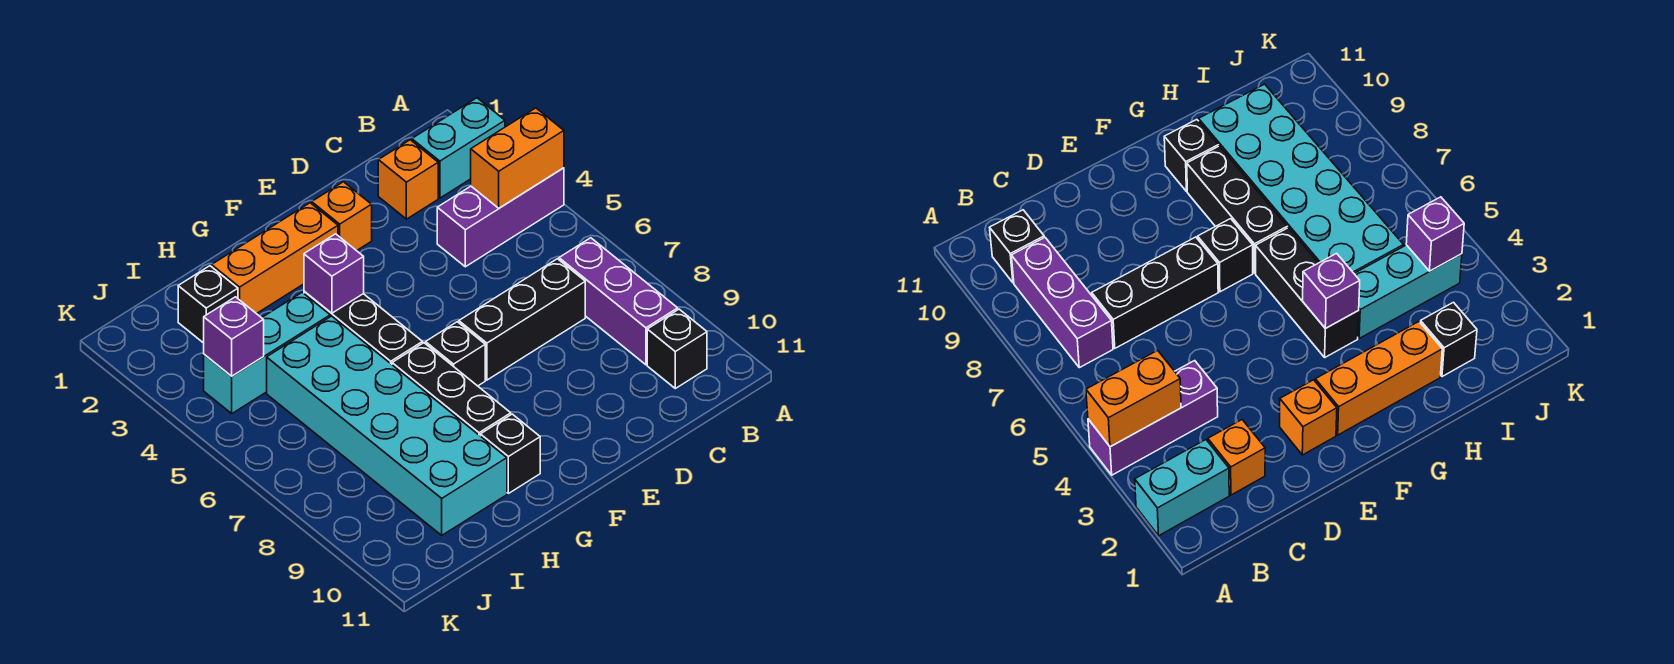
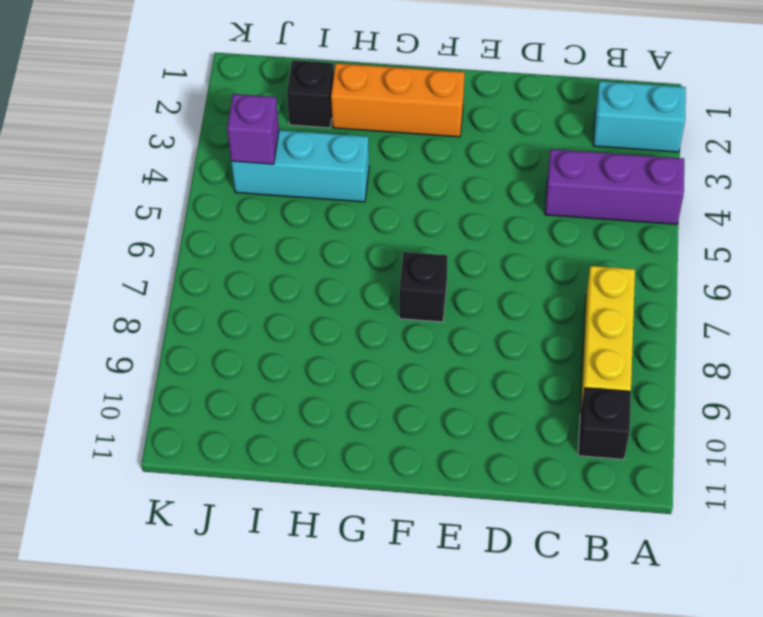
yellow brick B7:B9 level 1 -> purple brick B7:B9 level 1
none -> orange brick C2 level 1
none -> black brick C7:E7 level 1
none -> orange brick E2 level 1

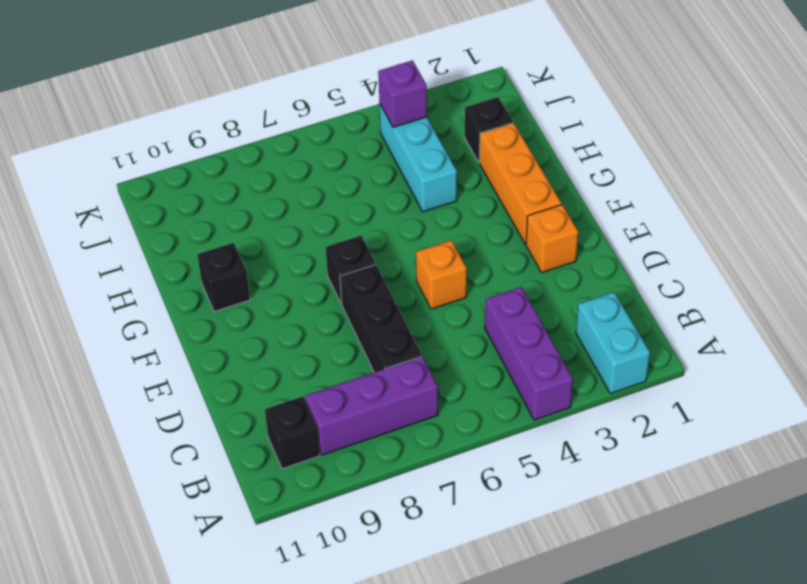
orange brick E5 level 1 -> orange brick C2 level 1
none -> black brick G4:G6 level 1
none -> black brick G7:G9 level 1
none -> cyan brick H5:I10 level 1

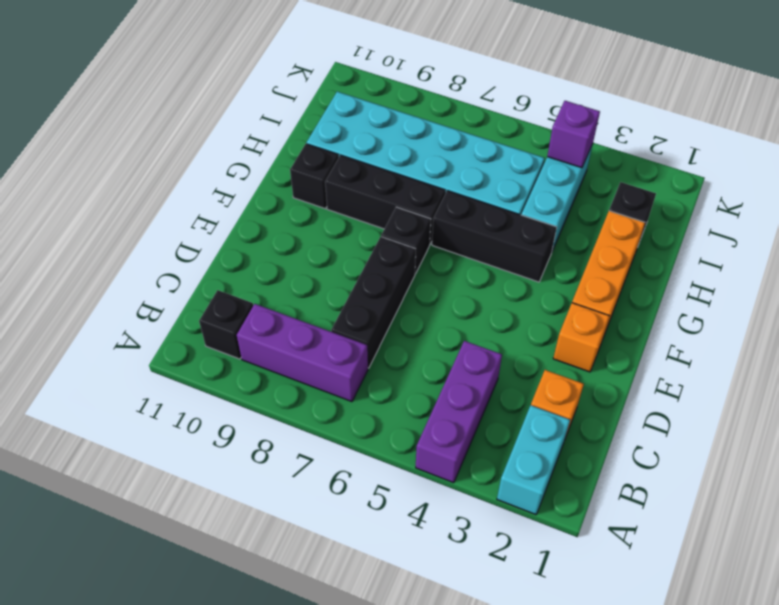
none -> orange brick A4:B4 level 2
none -> purple brick G4 level 2

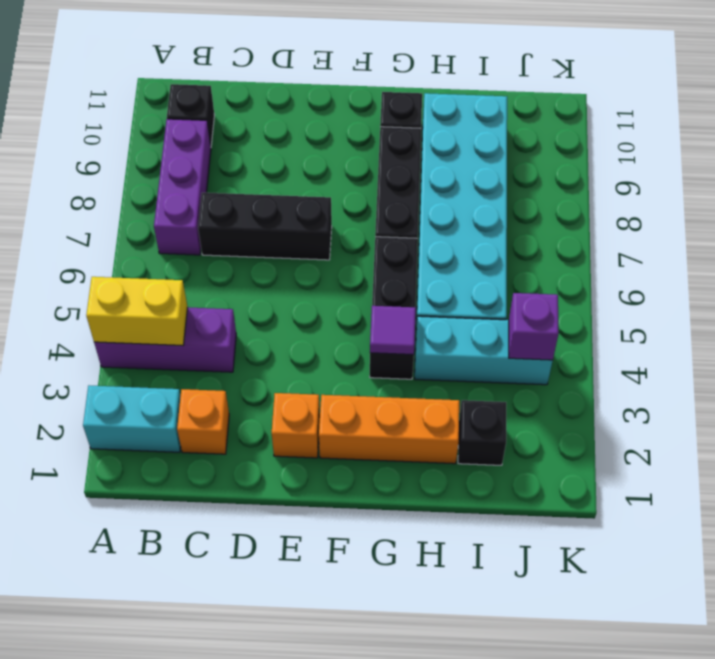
yellow brick A4:B4 level 2 -> orange brick A4:B4 level 2
purple tile G4 level 2 -> purple brick G4 level 2
none -> black brick F7 level 1

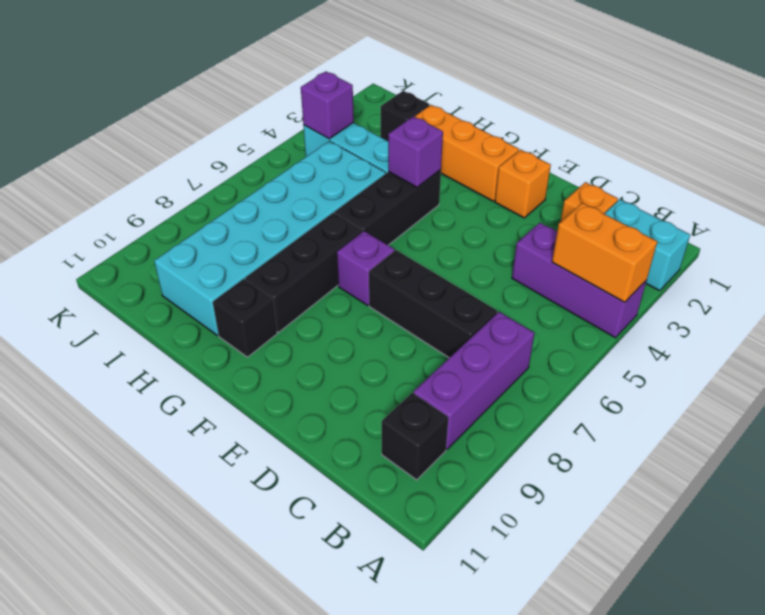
purple brick F7 level 1 -> black brick F7 level 1

